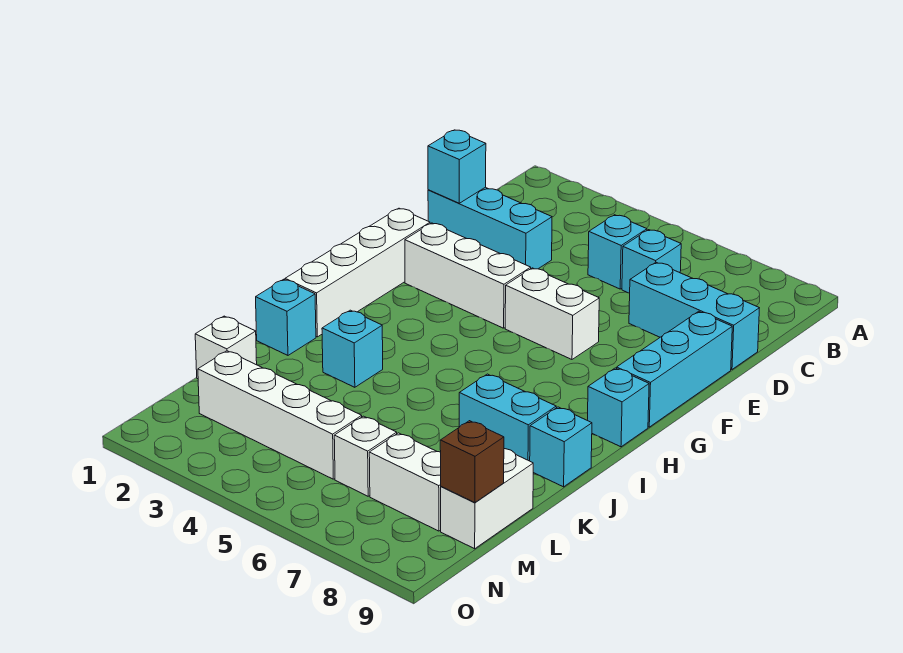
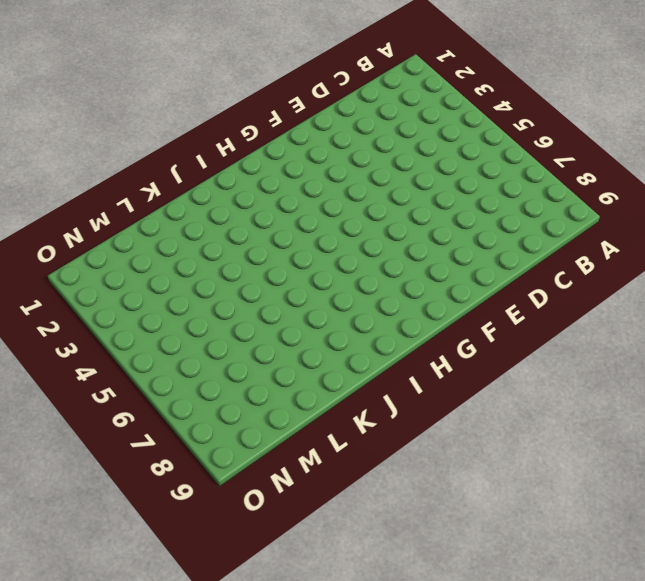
none -> cyan brick C5 level 1
none -> cyan brick C6 level 1
none -> cyan brick D1:D3 level 1

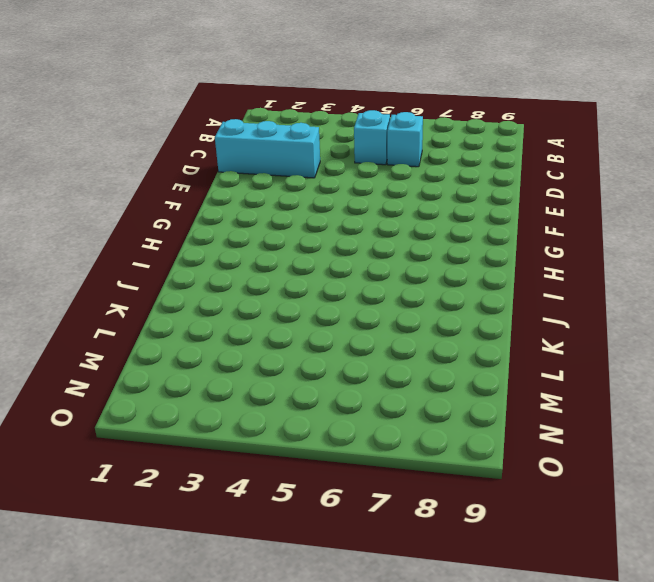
none -> cyan brick D7:D9 level 1
none -> cyan brick E9:G9 level 1
none -> white brick F1:I1 level 1

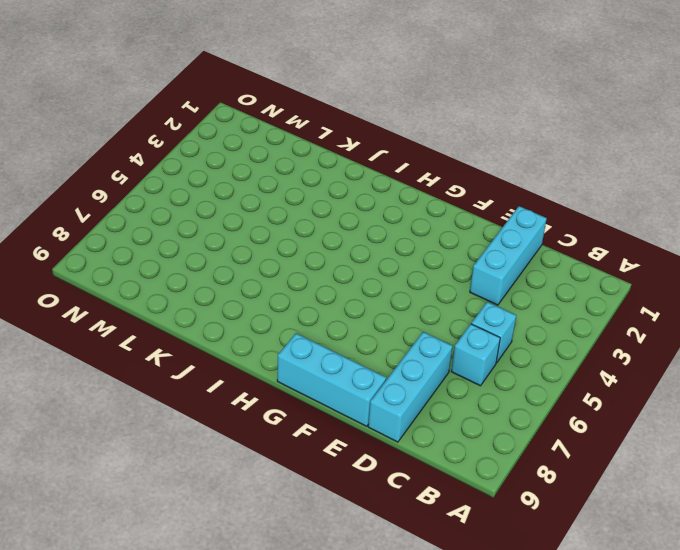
none -> white brick F1:I1 level 1
none -> white brick F2:F4 level 1
none -> white brick F5:F6 level 1

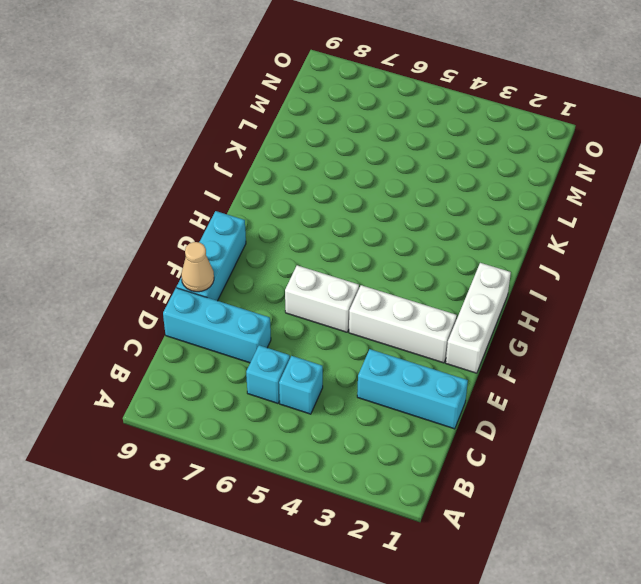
tan cone E9 level 2 -> none
white brick F1:H1 level 1 -> white brick F1:I1 level 1
none -> cyan brick H9 level 1
none -> cyan brick J1 level 1
none -> cyan brick J3 level 1

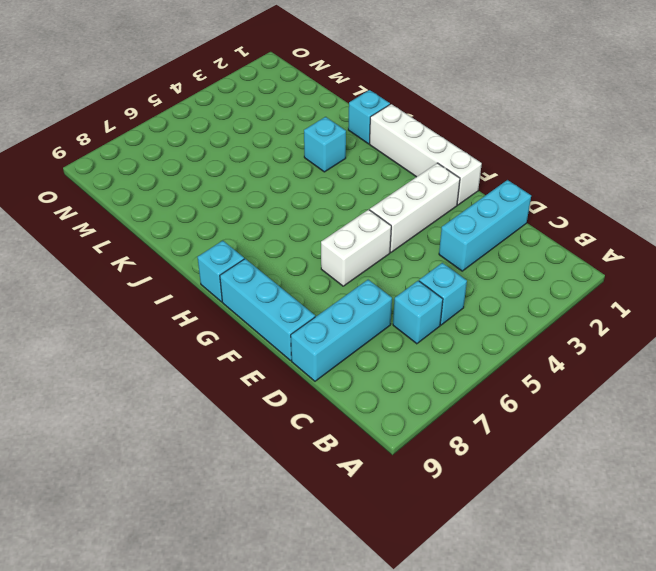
none -> cyan brick J7:J8 level 1
none -> cyan brick J9 level 1
none -> white brick L1 level 1

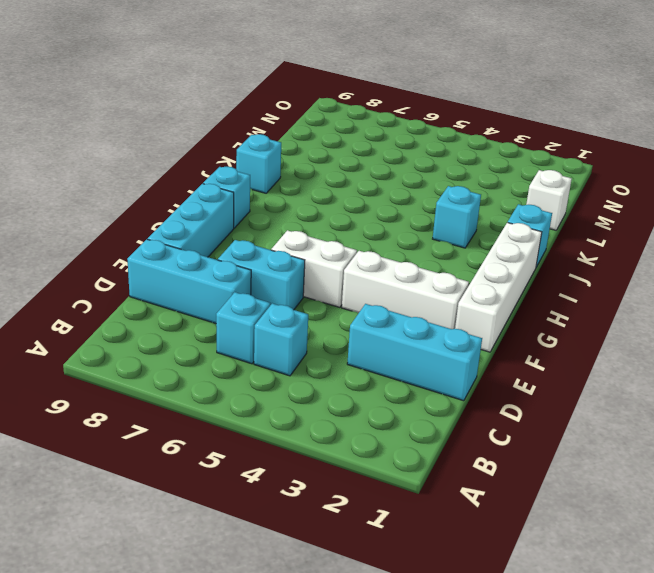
cyan brick E6:E7 level 1 -> cyan brick J7:J8 level 1
none -> white brick L9:M9 level 1
none -> white brick M2:M5 level 1
none -> white brick M6 level 1

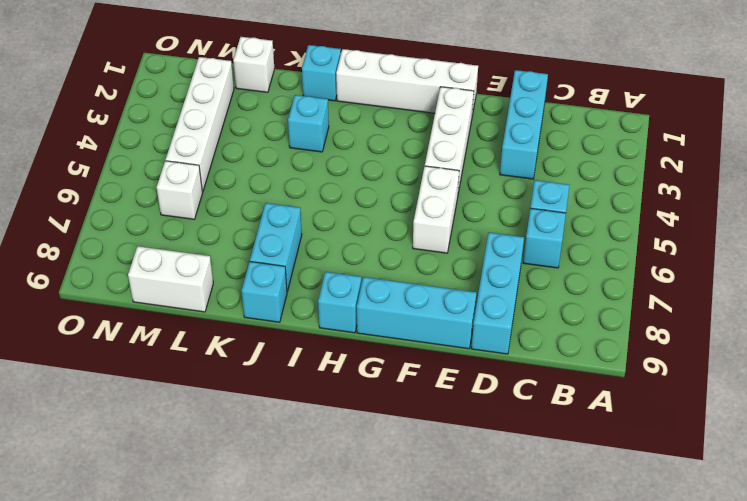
none -> white brick M7:M8 level 1
none -> cyan brick D1 level 2
none -> brown brick M9 level 2

